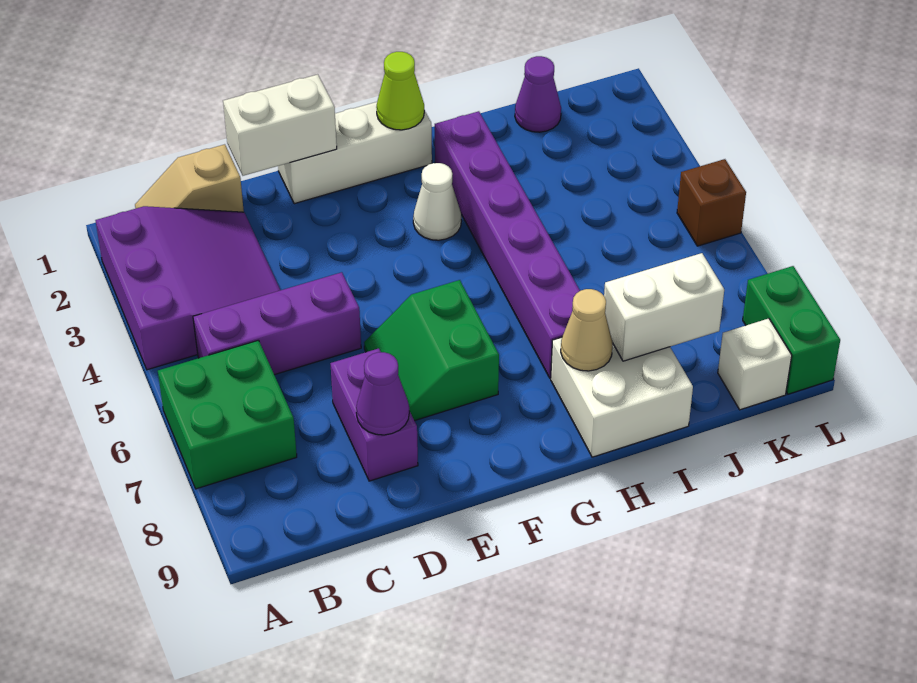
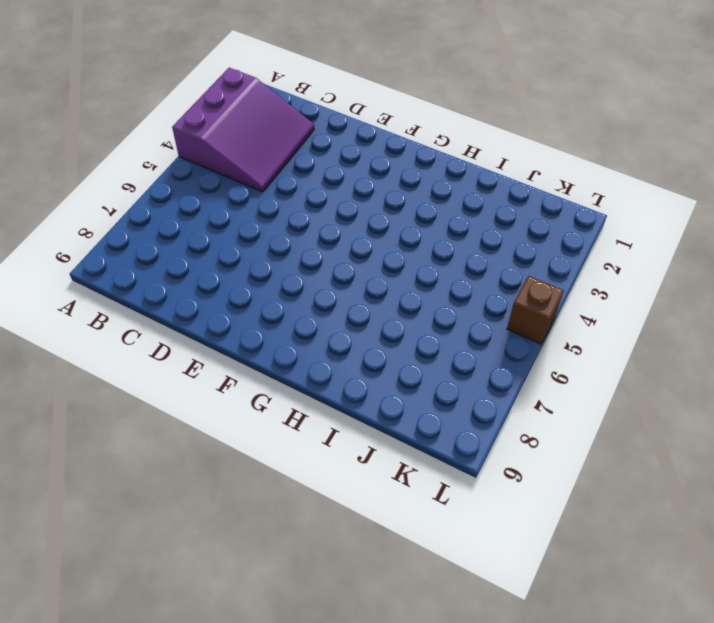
none -> green brick A6:B7 level 1
none -> tan slope B1:C1 level 1 top C
none -> purple brick B5:D5 level 1

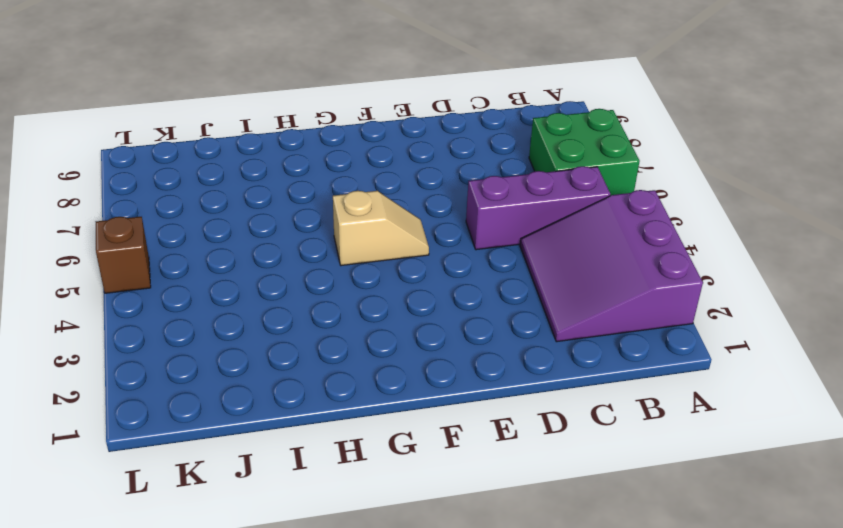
tan slope F5:G5 level 1 top G -> tan slope B1:C1 level 1 top C
none -> purple brick D7:D8 level 1
none -> white brick E1:G1 level 1
none -> green slope E6:F7 level 1 top F

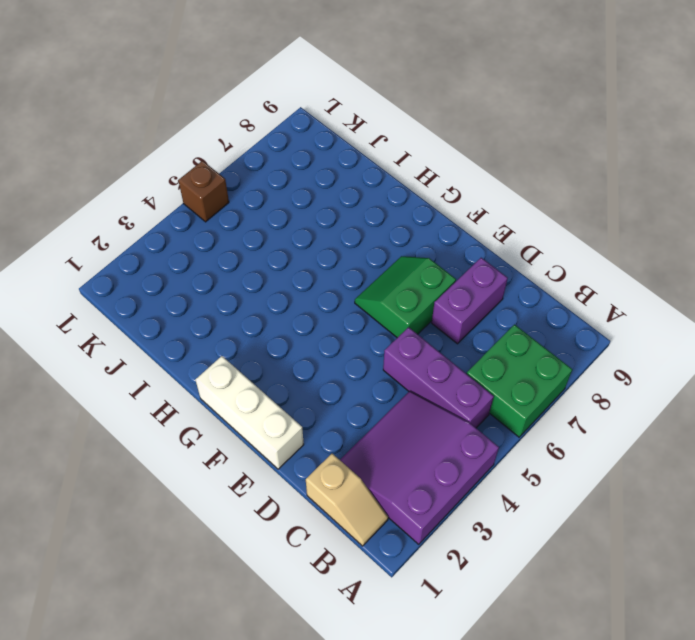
green slope E6:F7 level 1 top E -> green slope E6:F7 level 1 top F
none -> white cone G3 level 1
none -> purple brick H2:H7 level 1
none -> white brick H8:I9 level 1

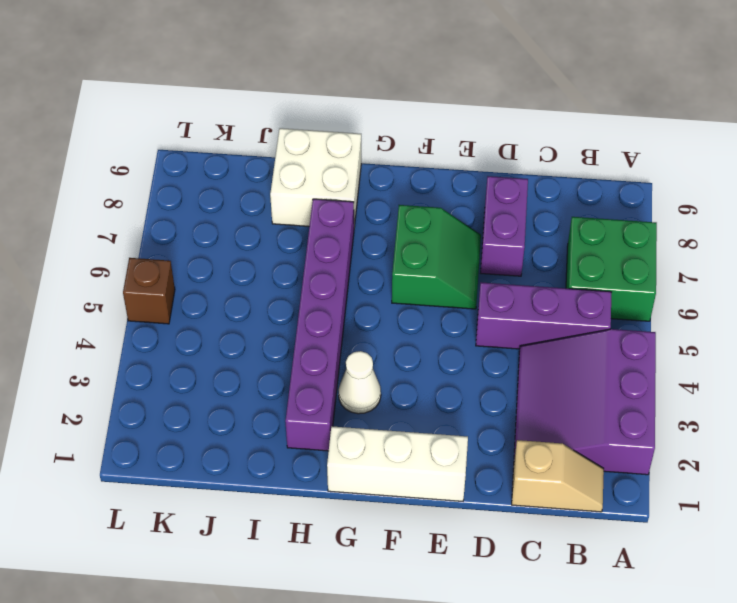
none -> purple cone J1 level 1
none -> white brick K9 level 1
none -> green brick L8:L9 level 1

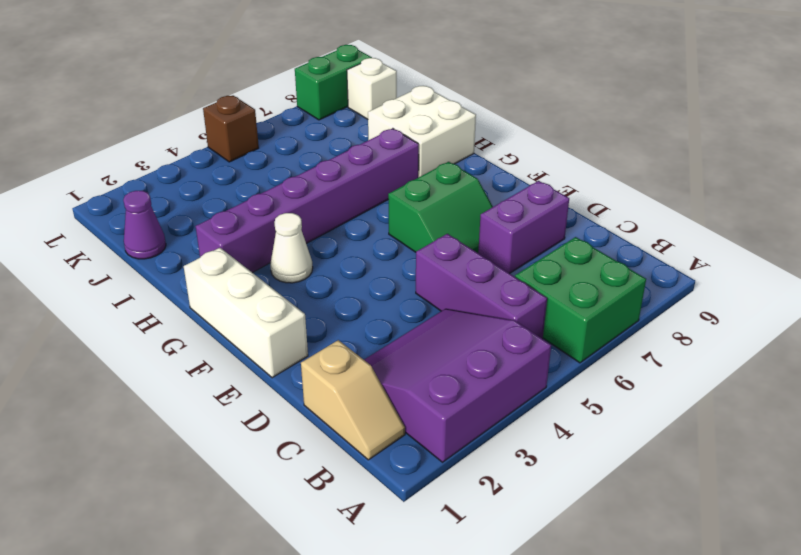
none -> white brick D1:E1 level 2
none -> purple cone D8 level 2
none -> lime cone G1 level 2

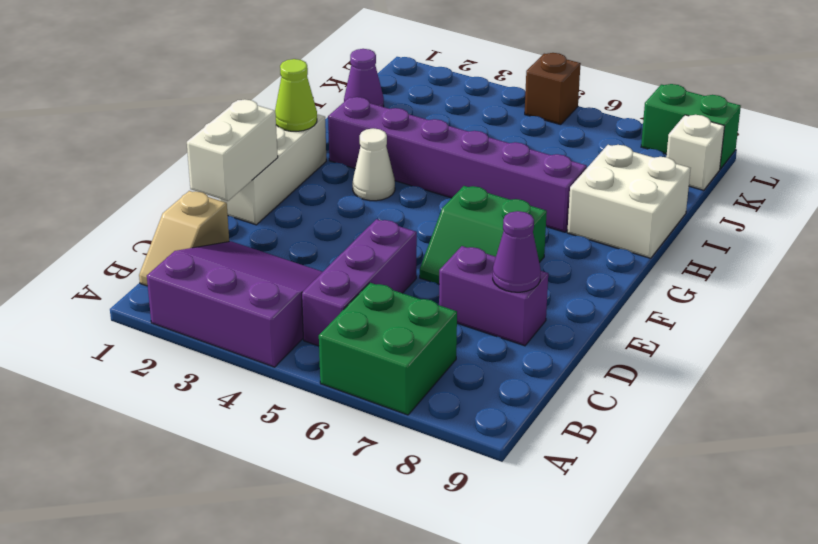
none -> tan cone H8 level 2
none -> white brick I8:J8 level 2

